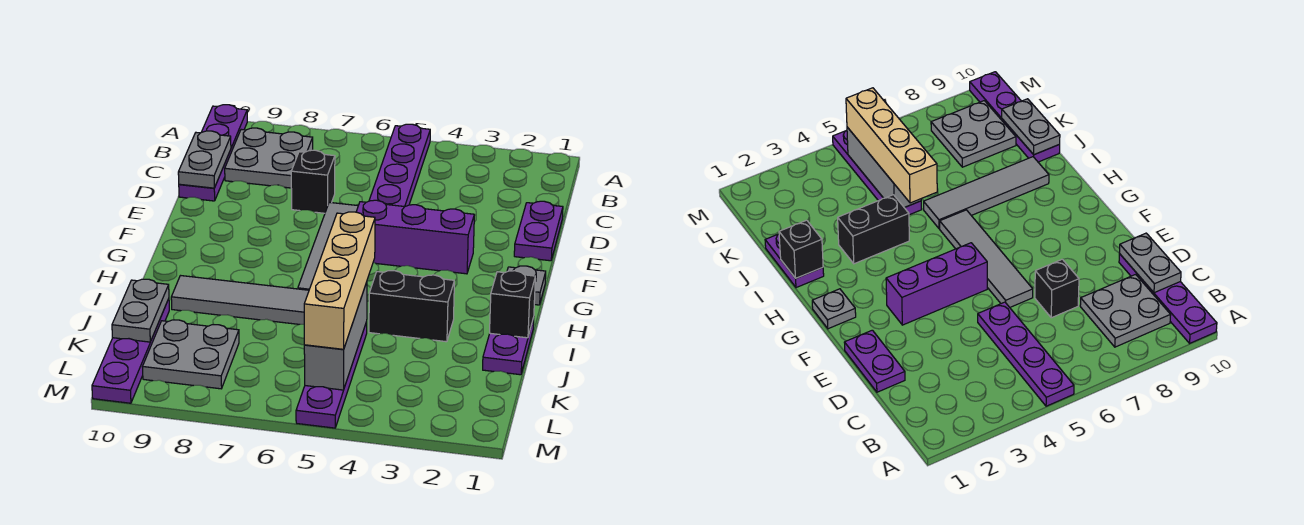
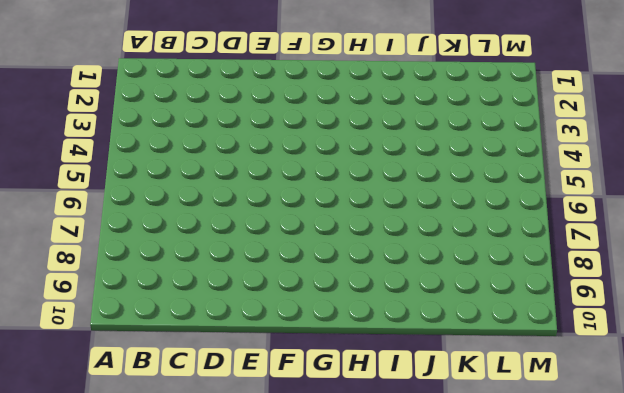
none -> purple plate A5:D5 level 1
none -> purple plate A10:D10 level 1
none -> grey plate B8:C9 level 1

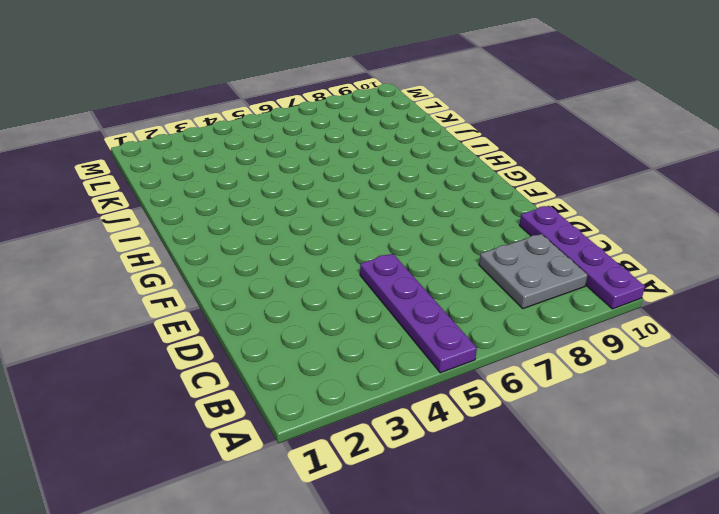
none -> purple plate D1:E1 level 1
none -> black brick D7 level 1
none -> grey tile E6:H6 level 1

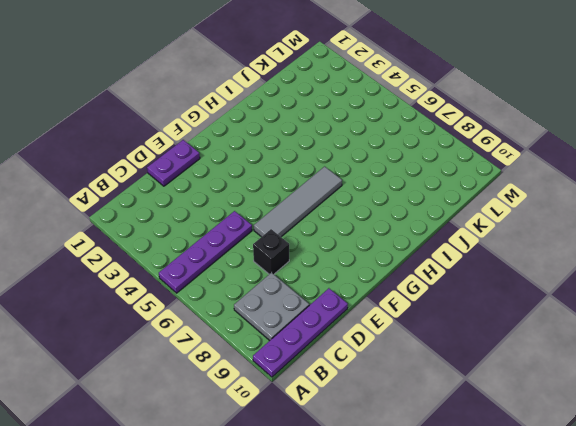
none -> purple brick F3:F5 level 1
none -> grey plate G1 level 1
none -> purple plate I1:J1 level 1

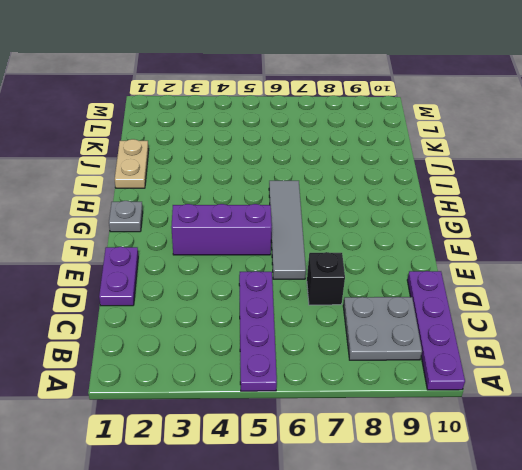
tan plate I1:J1 level 1 -> purple plate I1:J1 level 1
none -> black brick I3:I4 level 1
none -> grey tile I6:I9 level 1
none -> purple plate J5:M5 level 1

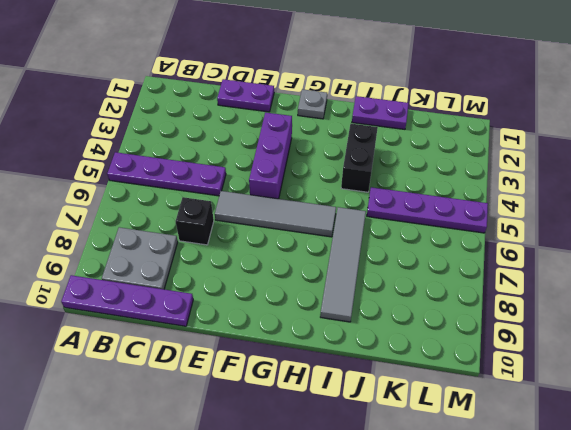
none -> purple plate J10:M10 level 1
none -> grey plate K8:L9 level 1
none -> grey plate C10:D10 level 2

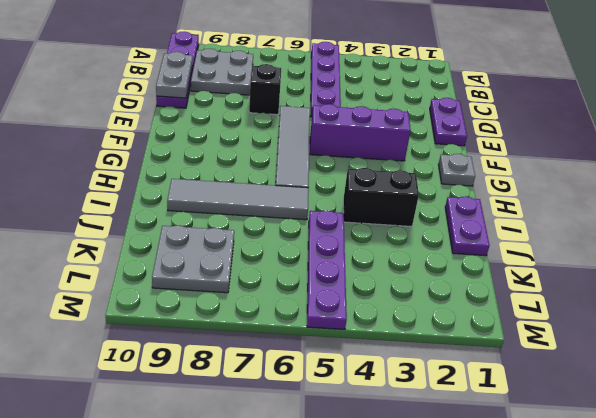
none -> purple plate J10:M10 level 1
none -> black brick I1 level 2
none -> grey brick J5:L5 level 2

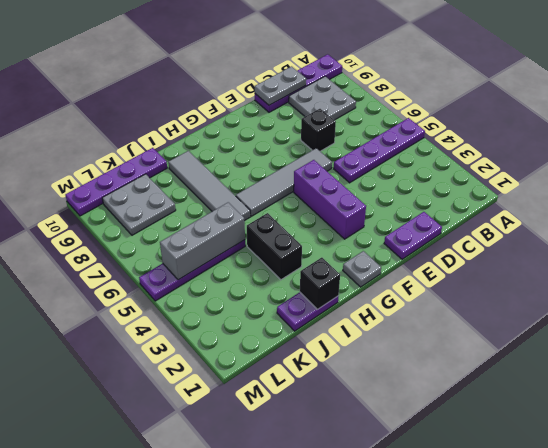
none -> grey plate J10:K10 level 2
none -> tan brick I5:L5 level 3

